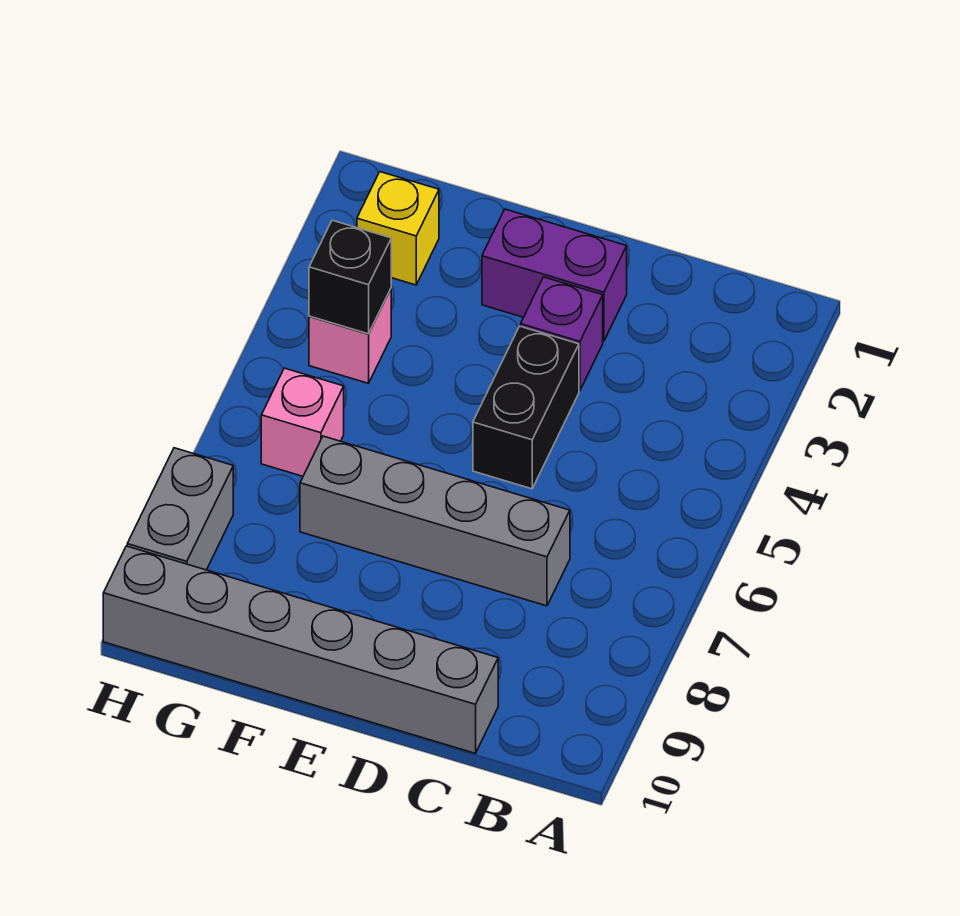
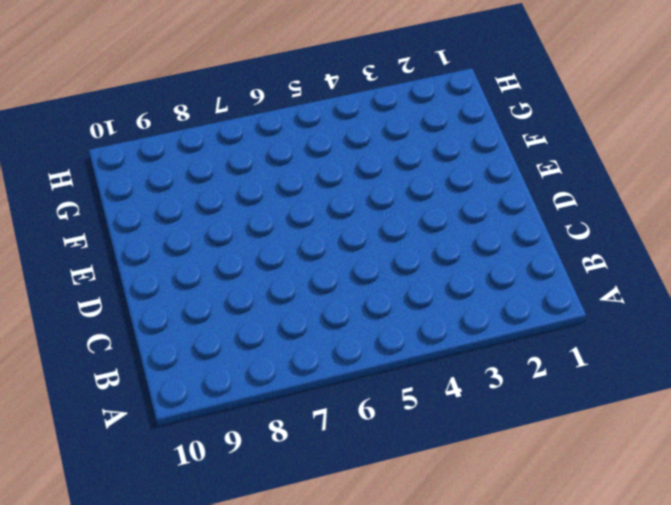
none -> grey brick C7:F7 level 1
none -> grey brick C10:H10 level 1

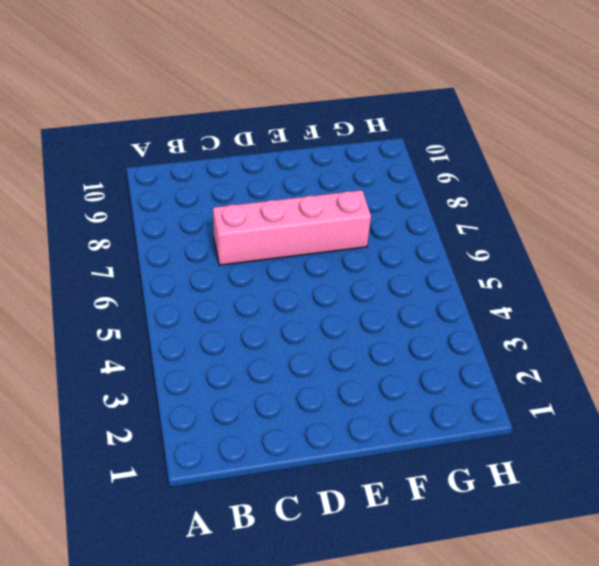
pink brick C7:F7 level 1 -> grey brick C7:F7 level 1
none -> grey brick C10:H10 level 1
none -> purple brick D2:E2 level 1

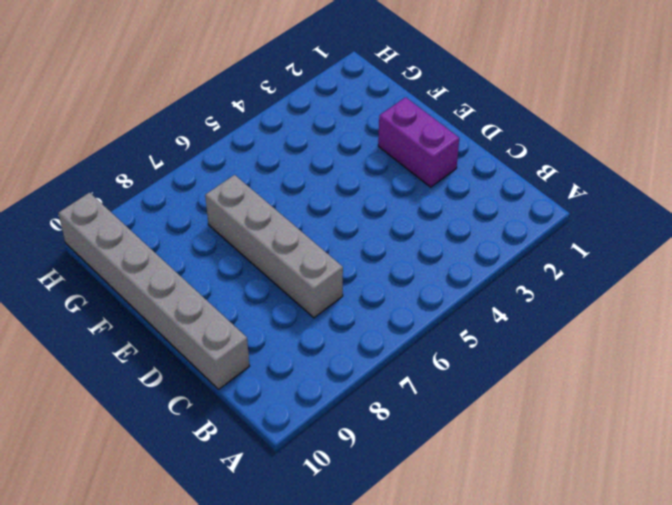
none -> purple brick D3 level 1
none -> black brick D4:D5 level 1

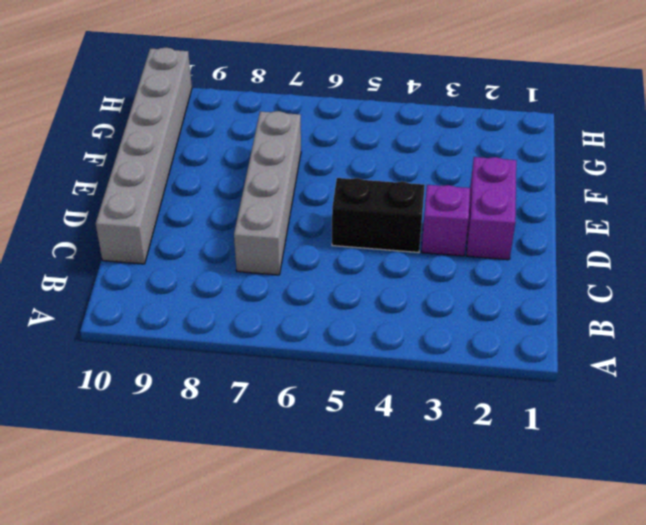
none -> yellow brick G2 level 1
none -> pink brick G4 level 1

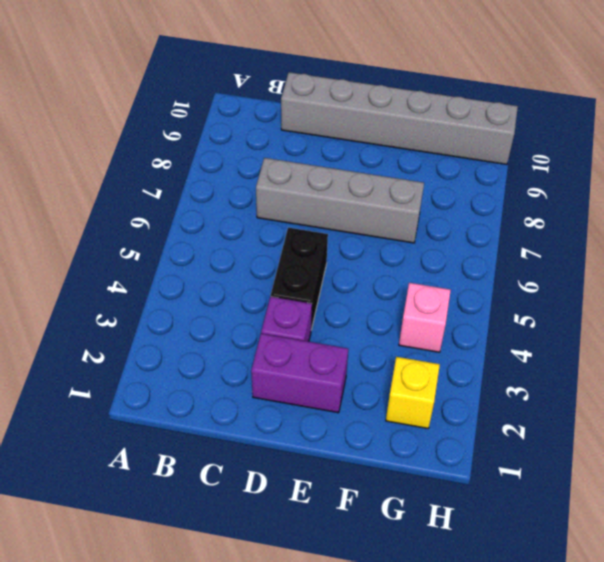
none -> pink brick G6 level 1
none -> grey brick H8:H9 level 1

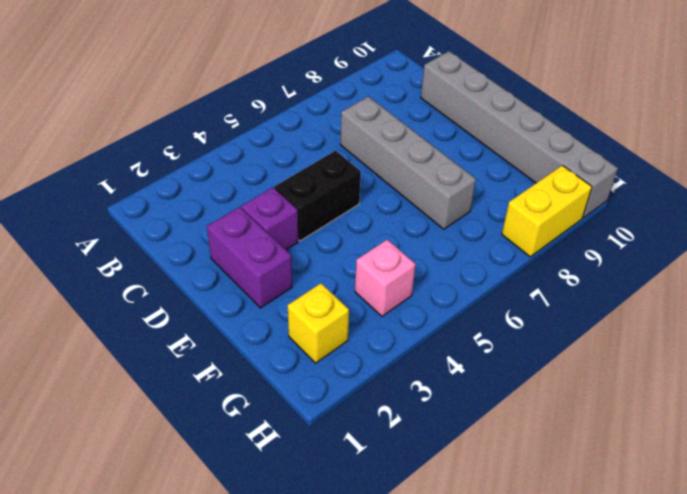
yellow brick H8:H9 level 1 -> grey brick H8:H9 level 1
none -> pink brick G6 level 1
none -> black brick G4 level 2

